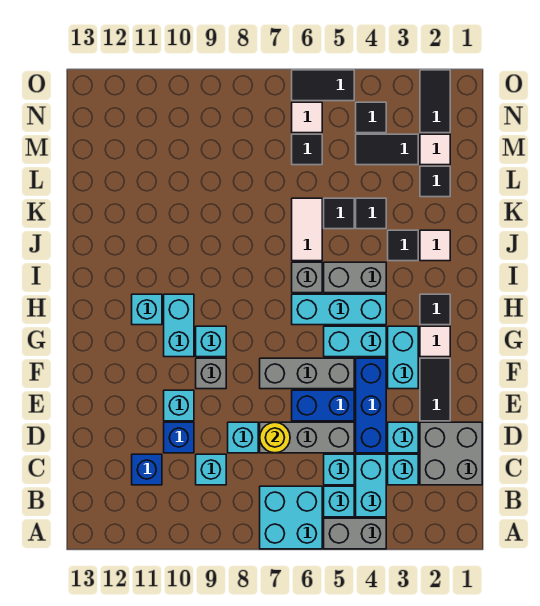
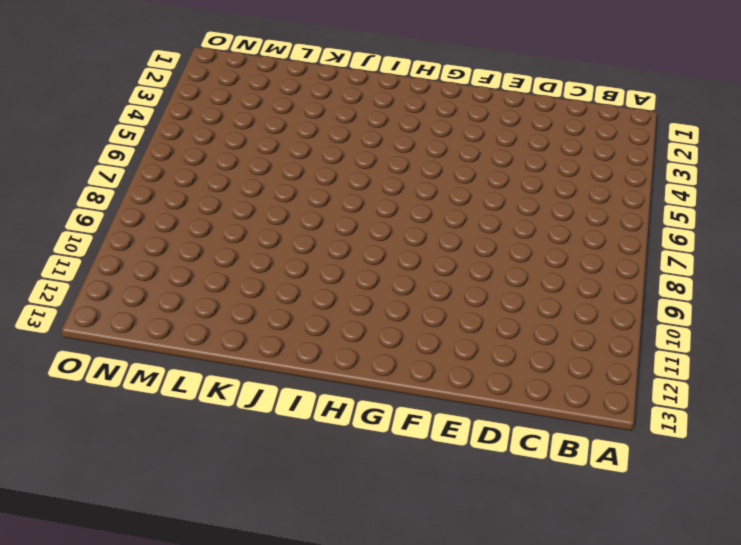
none -> grey brick A4:A5 level 1
none -> cyan brick A6:B7 level 1
none -> cyan brick B4:C4 level 1
none -> cyan brick B5 level 1

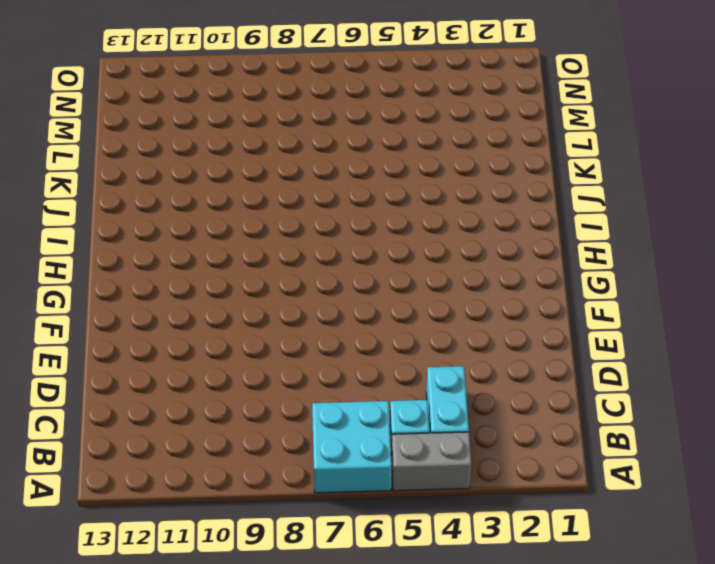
none -> grey brick C1:D2 level 1
none -> cyan brick C3 level 1
none -> cyan brick C5 level 1
none -> cyan brick C9 level 1

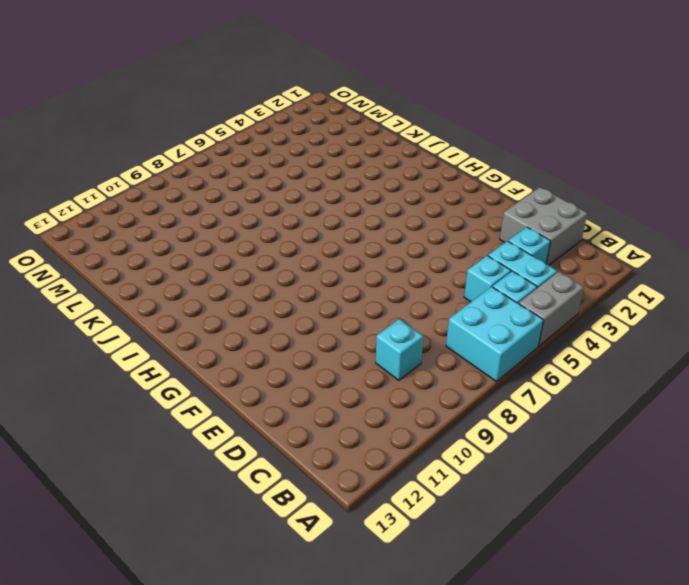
none -> blue brick C11 level 1
none -> cyan brick D3 level 1
none -> blue brick D4:F4 level 1
none -> grey brick D5:D7 level 1

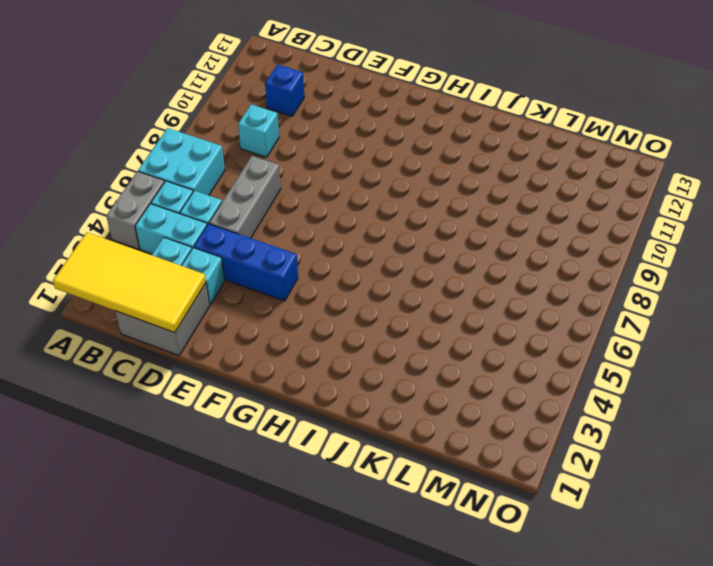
yellow tile A1:D2 level 2 -> none
none -> cyan brick D8 level 1
none -> blue brick D10 level 1
none -> black tile E2:F2 level 1
none -> blue brick E5:E6 level 1

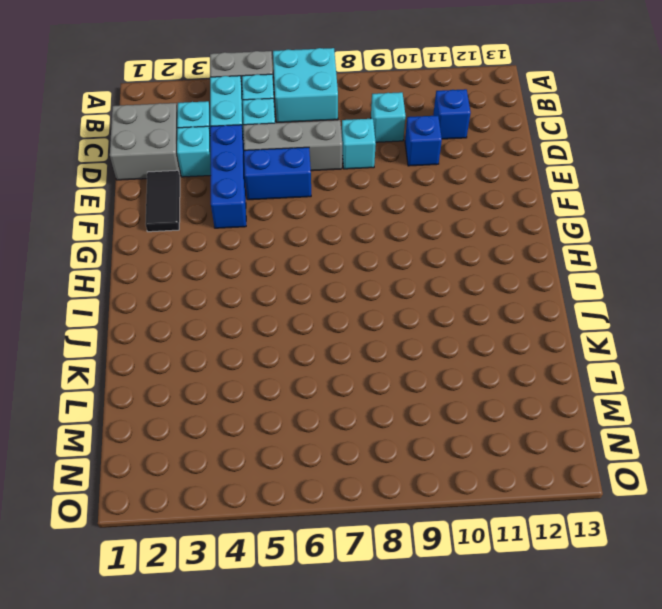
none -> cyan brick E10 level 1
none -> cyan brick F3:G3 level 1
none -> grey brick F5:F7 level 1
none -> grey brick F9 level 1

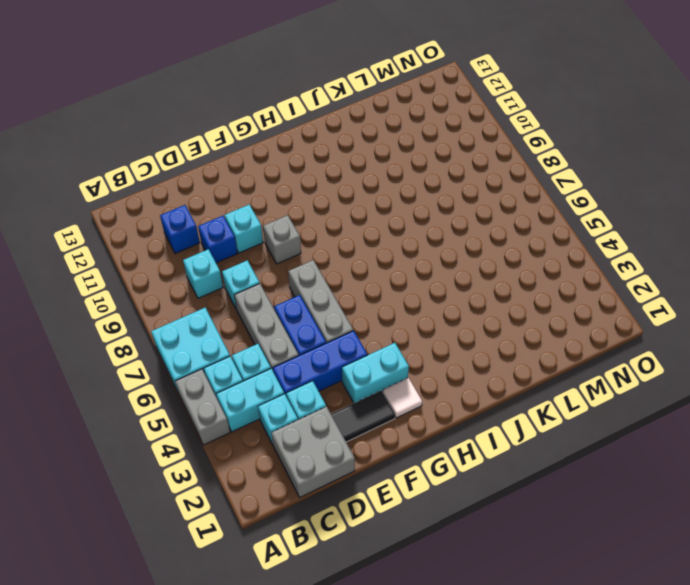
none -> cyan brick G4:G5 level 1
none -> cyan brick G9 level 1
none -> cyan brick G10:H10 level 1
none -> black tile H2 level 1

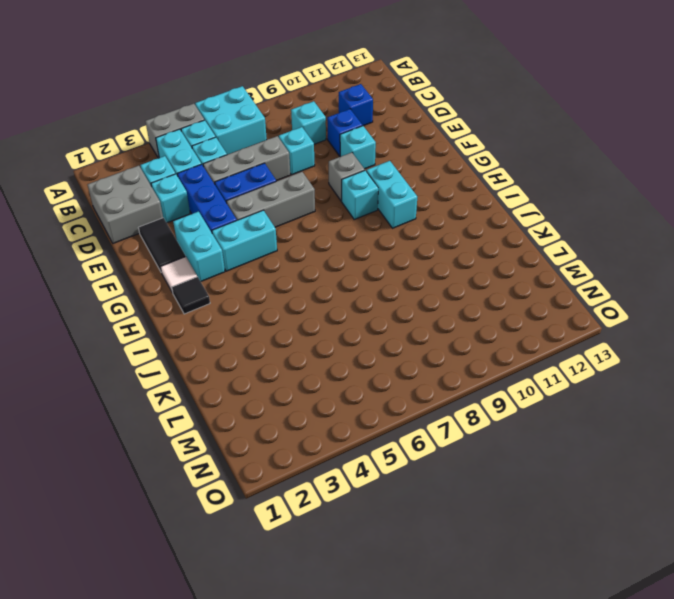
none -> cyan brick H4:H6 level 1
none -> cyan brick H11 level 1
none -> grey brick I4:I5 level 1
none -> grey brick I6 level 1

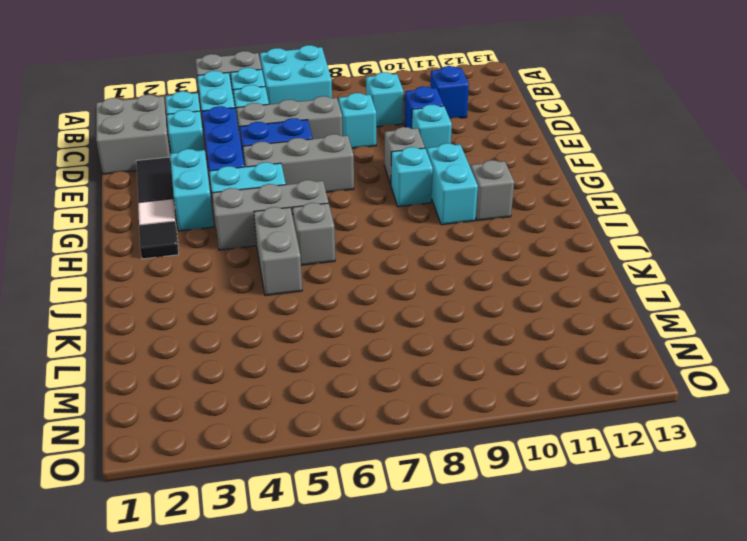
grey brick H4:H6 level 1 -> cyan brick H4:H6 level 1
grey brick H11 level 1 -> cyan brick H11 level 1
grey brick I5:J5 level 1 -> grey brick I4:I5 level 1
none -> white tile J2 level 1
none -> black tile J3 level 1
none -> white tile J6:K6 level 1
none -> black tile K4 level 1

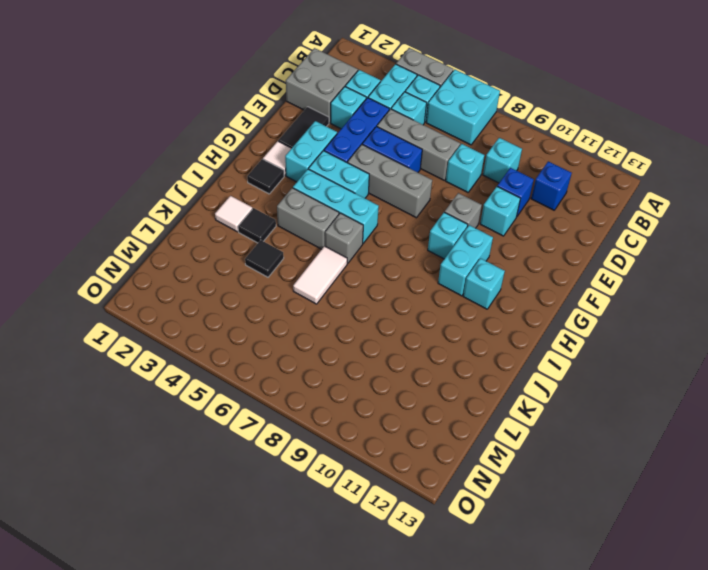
none -> black tile K5 level 1
none -> black tile L2 level 1
none -> white tile M2 level 1
none -> black tile M3:M4 level 1

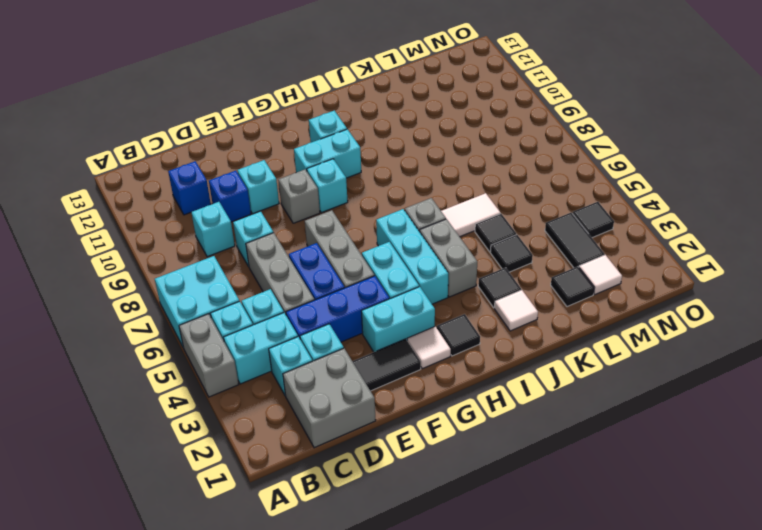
none -> black tile M6 level 1
none -> black tile N2:O2 level 1
none -> white tile N6 level 1
none -> black tile O5:O6 level 1

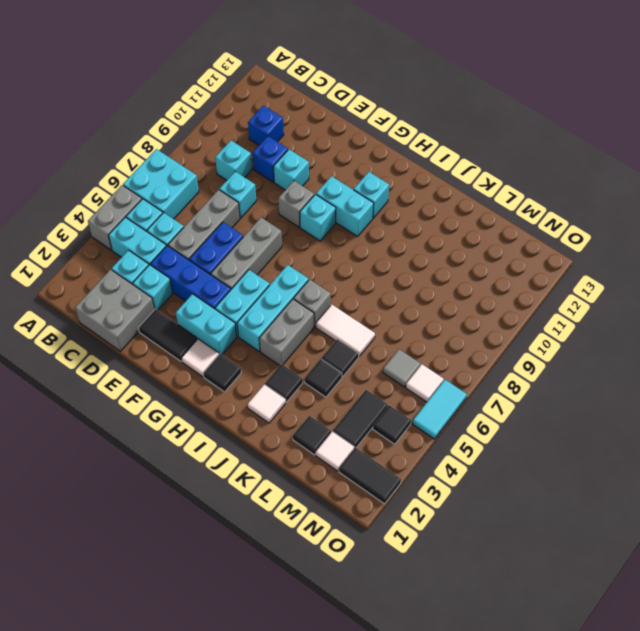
grey tile M6 level 1 -> black tile M6 level 1
cyan tile O5:O6 level 1 -> black tile O5:O6 level 1
none -> yellow round brick D7 level 2

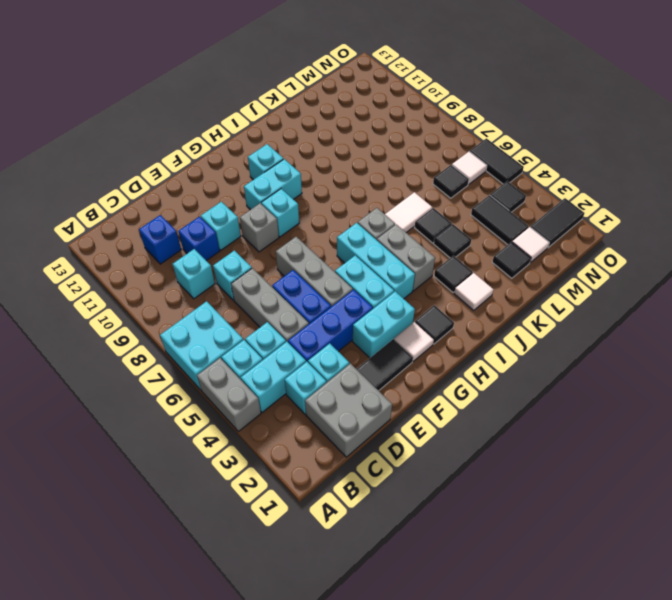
none -> yellow round brick D7 level 2

